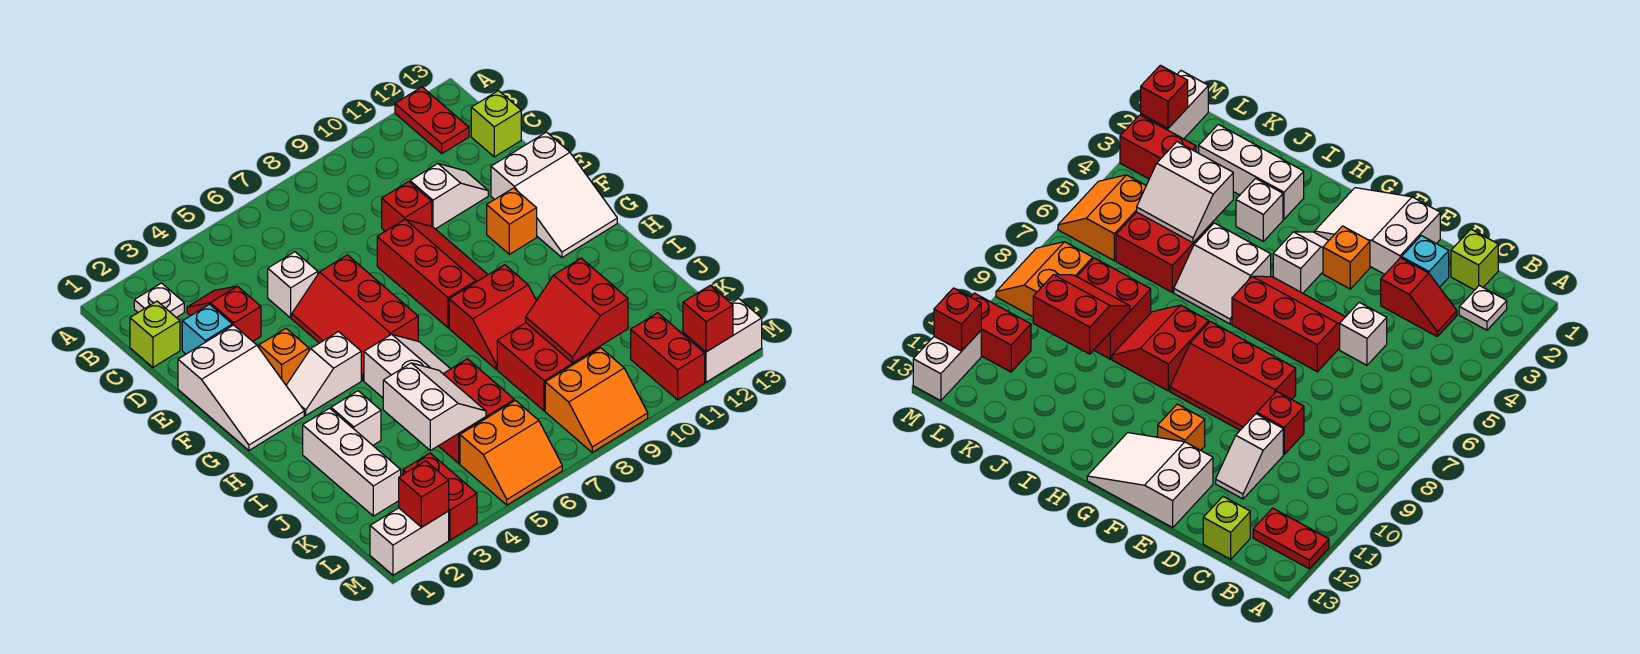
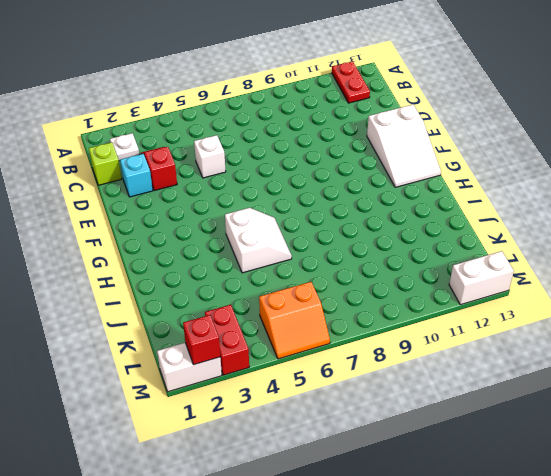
none -> lime brick C13 level 1
none -> red brick D9 level 1
none -> white slope D10:D11 level 1 top 10
none -> white slope E1:G2 level 1 top E

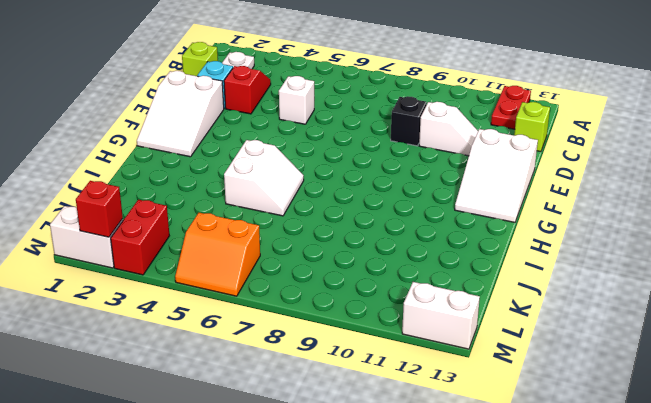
black brick D9 level 1 -> red brick D9 level 1
none -> red slope E5:G6 level 1 top 6
none -> red slope E8:G9 level 1 top 8
none -> orange brick F3 level 1
none -> orange brick F11 level 1

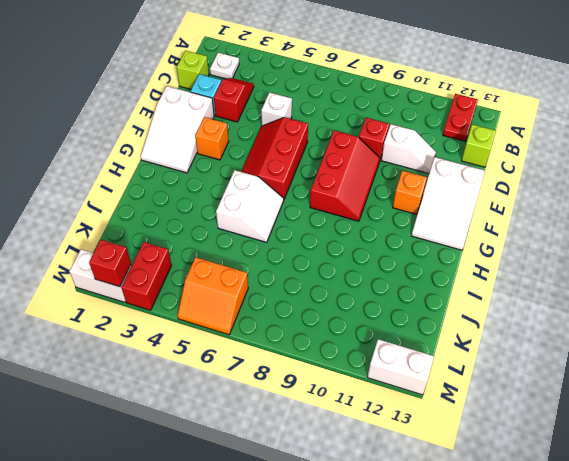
none -> white slope G3:G4 level 1 top 4
none -> red slope H8:I9 level 1 top H
none -> white brick I2:K2 level 1
none -> white brick I3 level 1

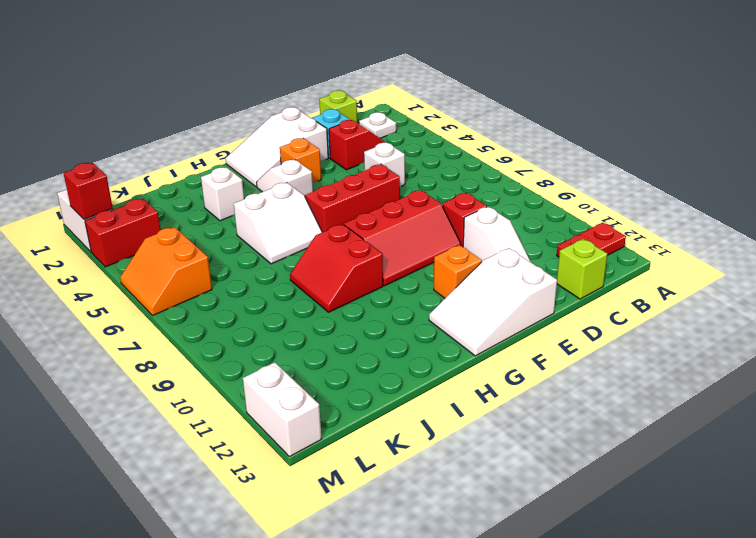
none -> white brick I2:K2 level 1
none -> red brick J5:K6 level 1
none -> red brick J8:K9 level 1
none -> orange slope L8:M9 level 1 top L

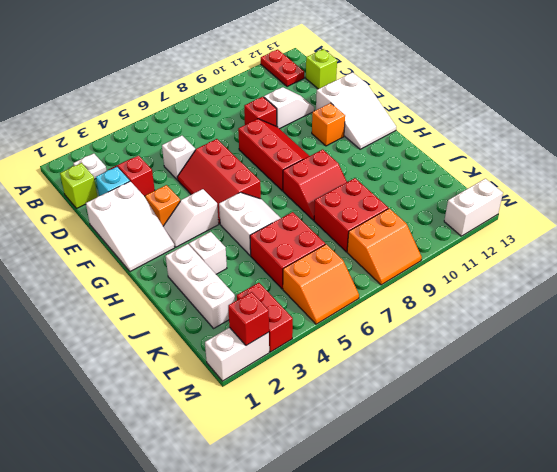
none -> red brick L11:M11 level 1
none -> white slope J4:K5 level 2 top 4
none -> red slope J9:K10 level 2 top 10
none -> red brick M12 level 2

